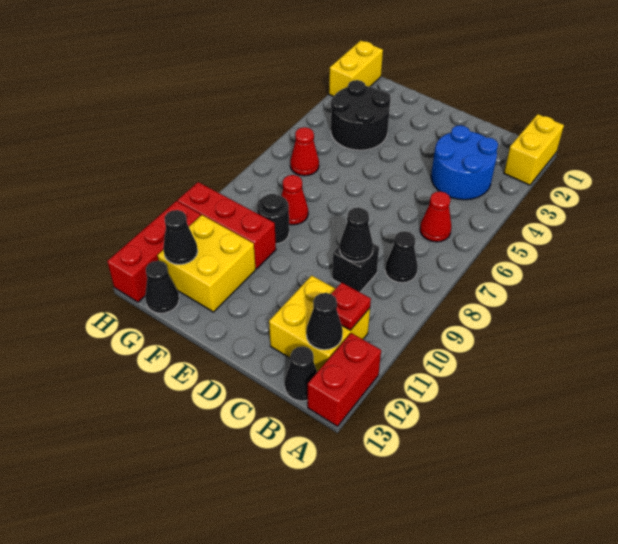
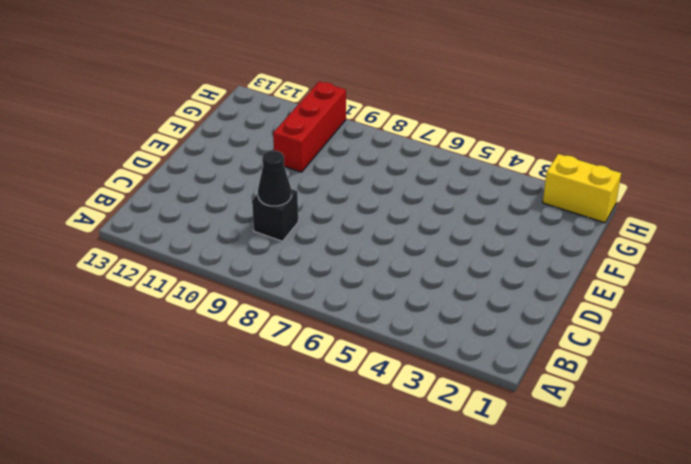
none -> yellow brick A1:A2 level 1
none -> red brick A12:A13 level 1
none -> blue round brick B3:C4 level 1

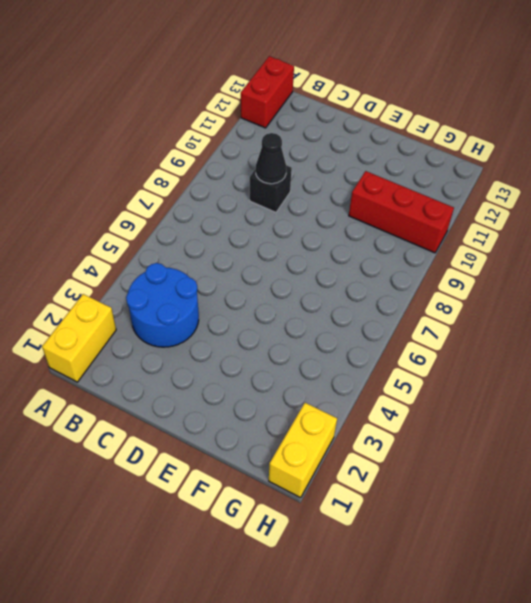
none -> red cone B6 level 1
none -> black cone B8 level 1
none -> yellow brick B11:C12 level 1

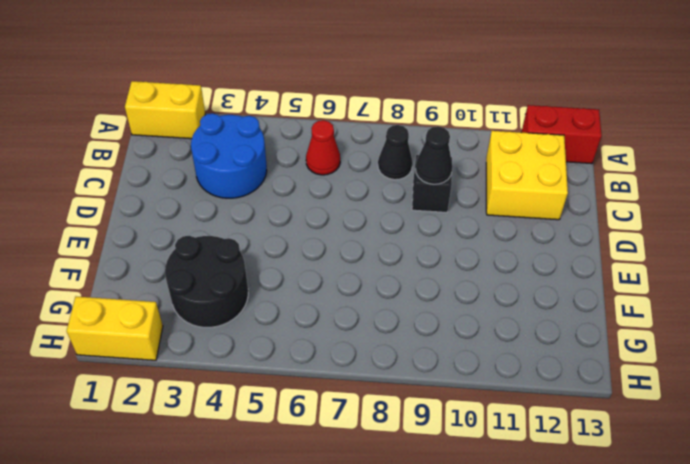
none -> black cone B13 level 1
none -> red cone F8 level 1
none -> black round brick F9 level 1

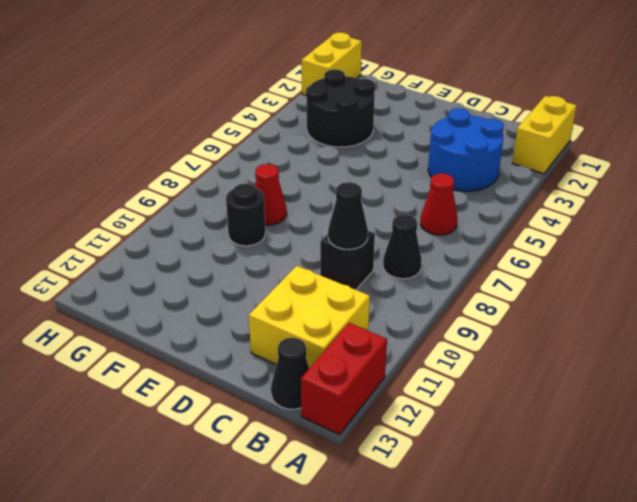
none -> red brick F10:H10 level 1
none -> yellow brick F11:G12 level 1
none -> red cone G6 level 1

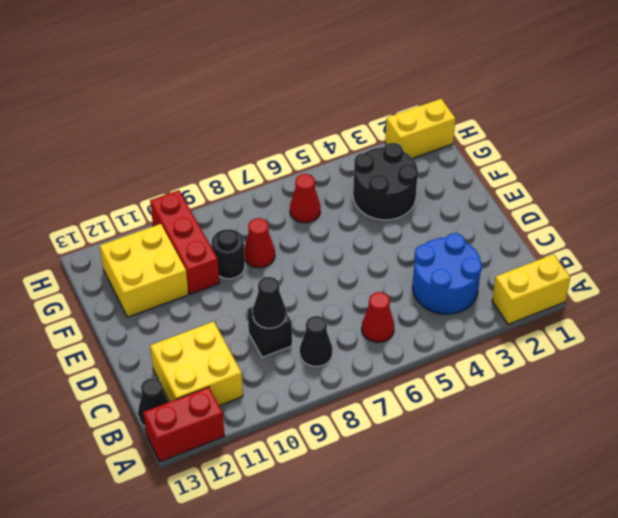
none -> black cone G13 level 1
none -> red brick H11:H13 level 1
none -> red plate B11 level 2

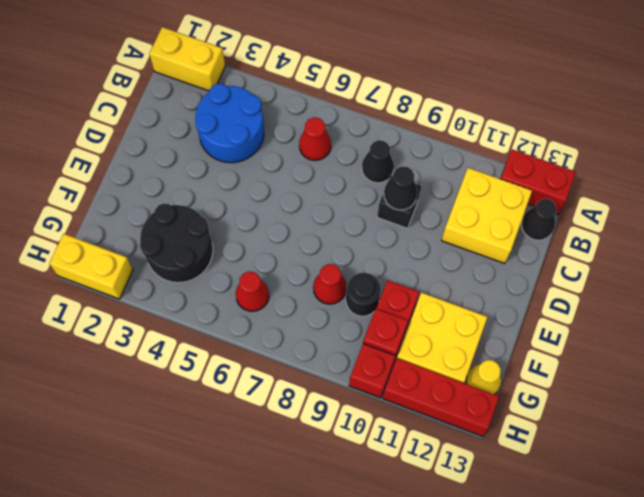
red plate G10 level 2 -> red plate B11 level 2
yellow cone G13 level 1 -> black cone G13 level 1
none -> black cone B12 level 2
none -> black cone G12 level 2

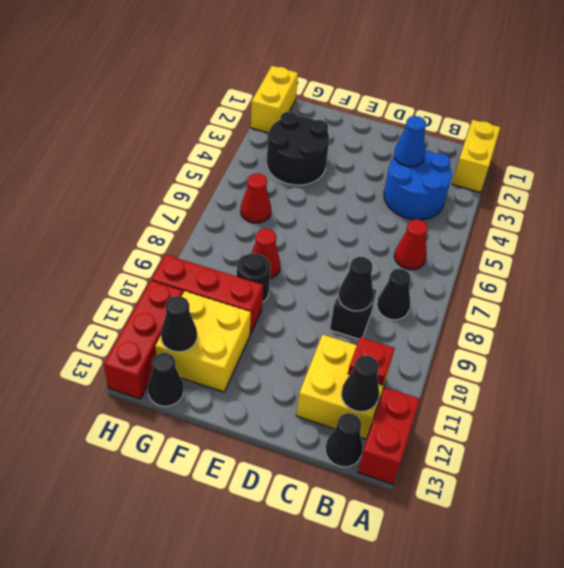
blue cone C3 level 2 -> none

